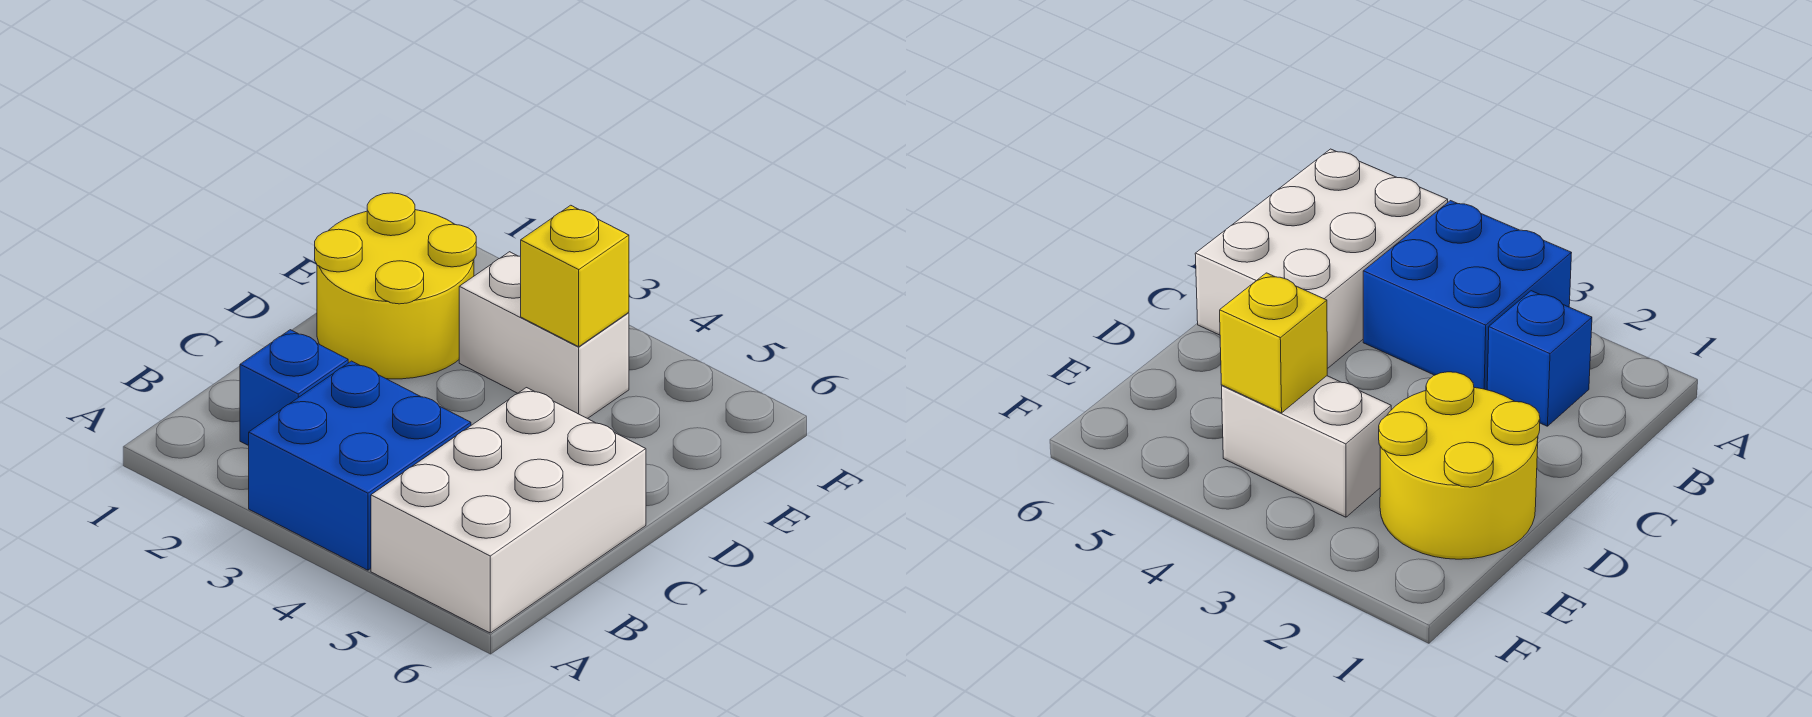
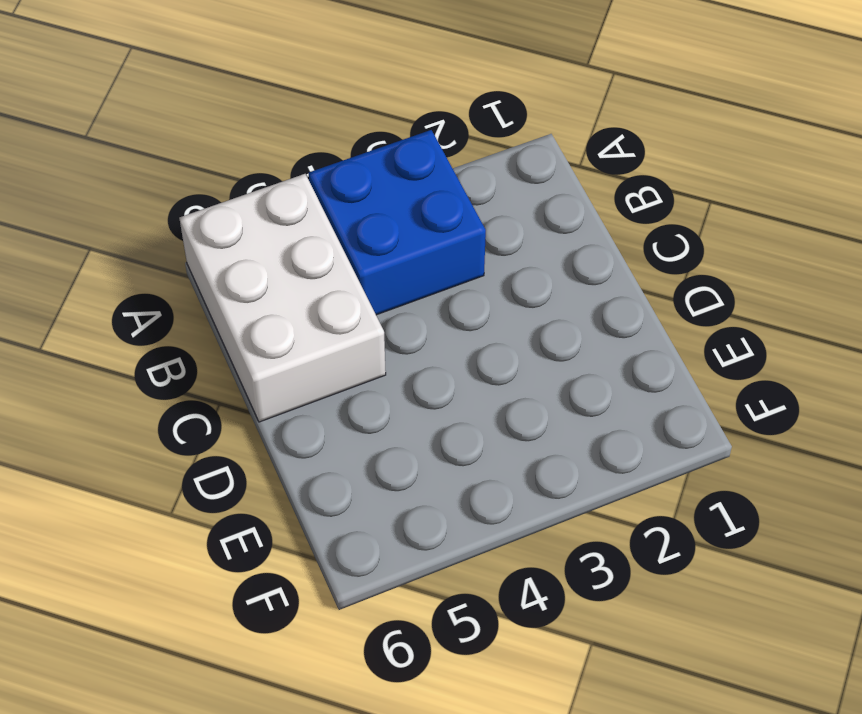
none -> blue brick B2 level 1
none -> yellow round brick D1:E2 level 1

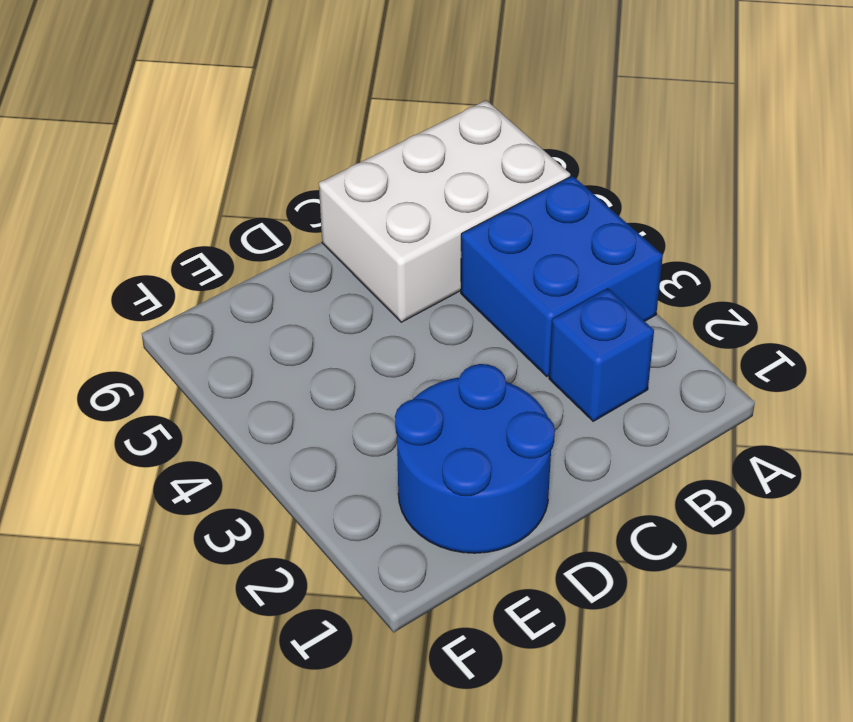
blue round brick D1:E2 level 1 -> yellow round brick D1:E2 level 1
none -> white brick E3:E4 level 1
none -> yellow brick E4 level 2

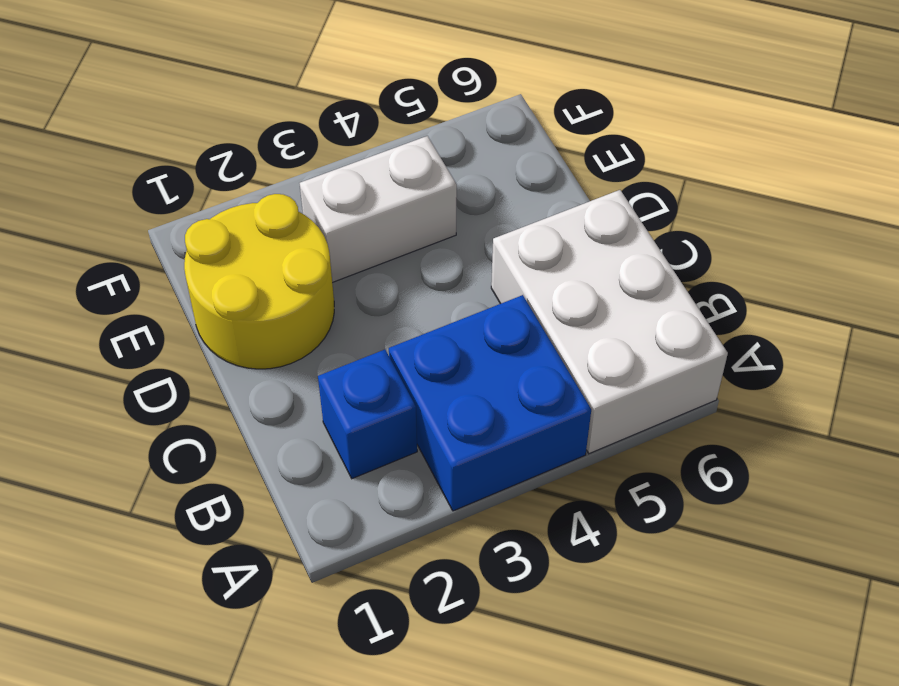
none -> yellow brick E4 level 2

